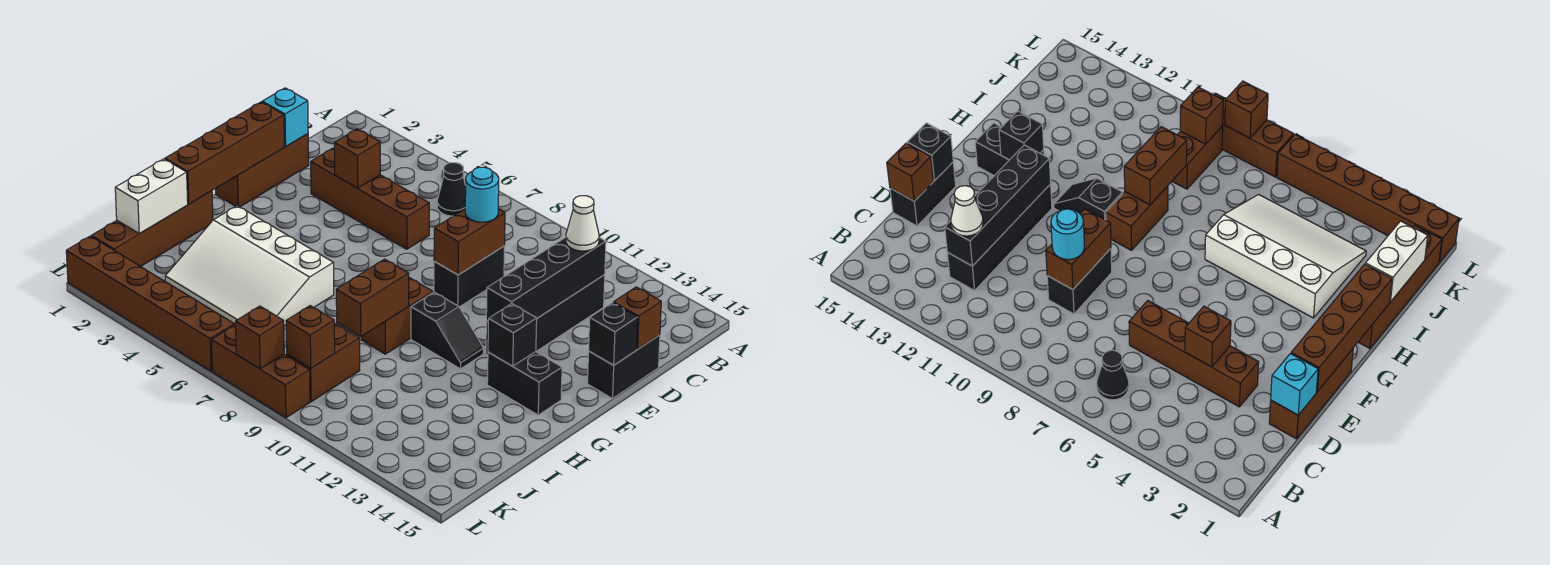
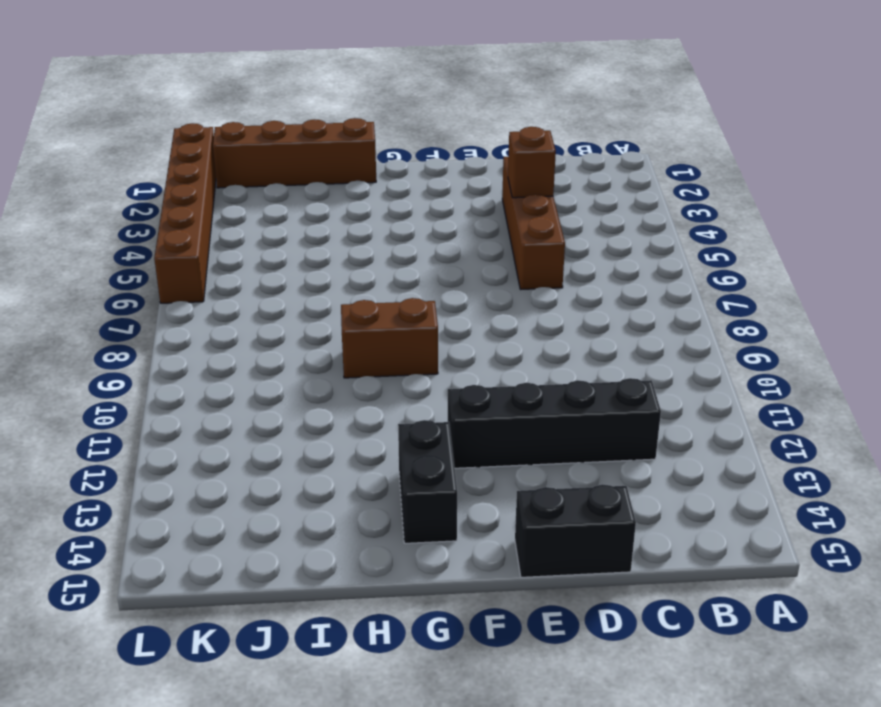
none -> black cone B6 level 1
none -> brown brick D1:F1 level 1
none -> black brick D9:E9 level 1

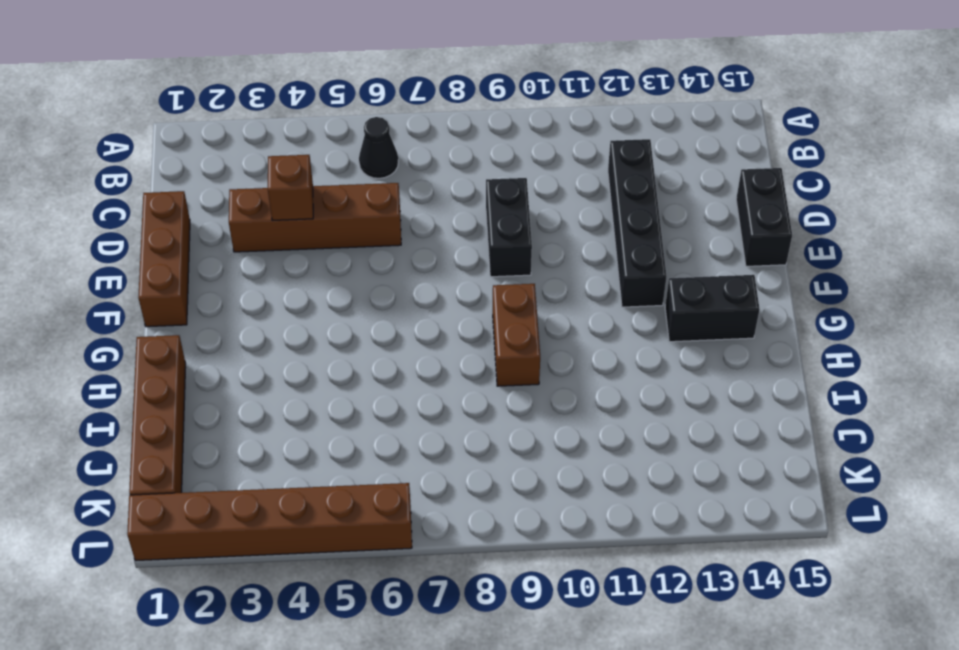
none -> black slope G10:G11 level 1 top 10
none -> white slope H3:J6 level 1 top H
none -> brown brick J9:K9 level 1

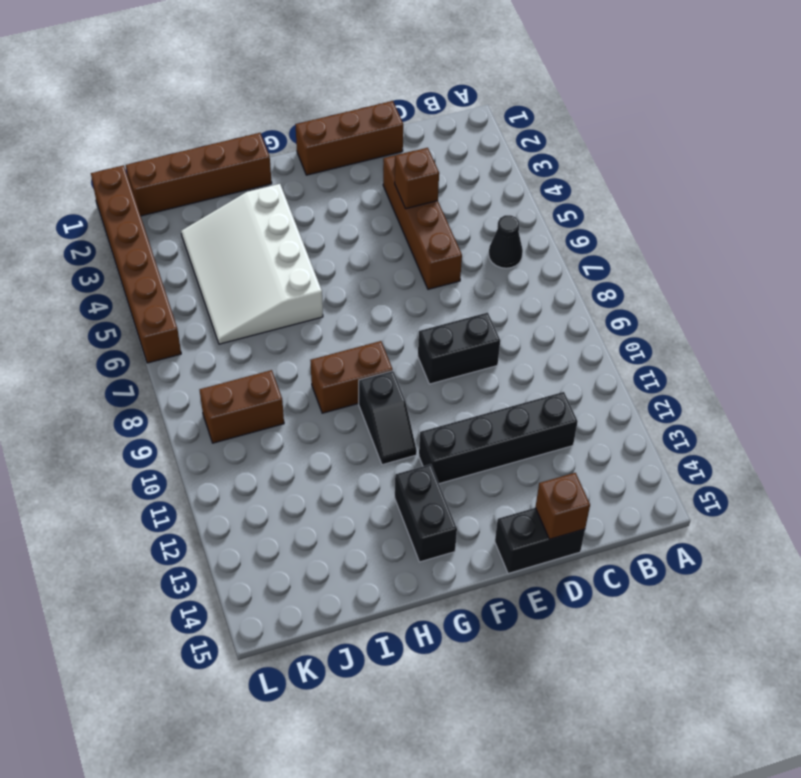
none -> brown brick L7:L9 level 1
none -> black brick C12:F12 level 2
none -> cyan brick D1 level 2

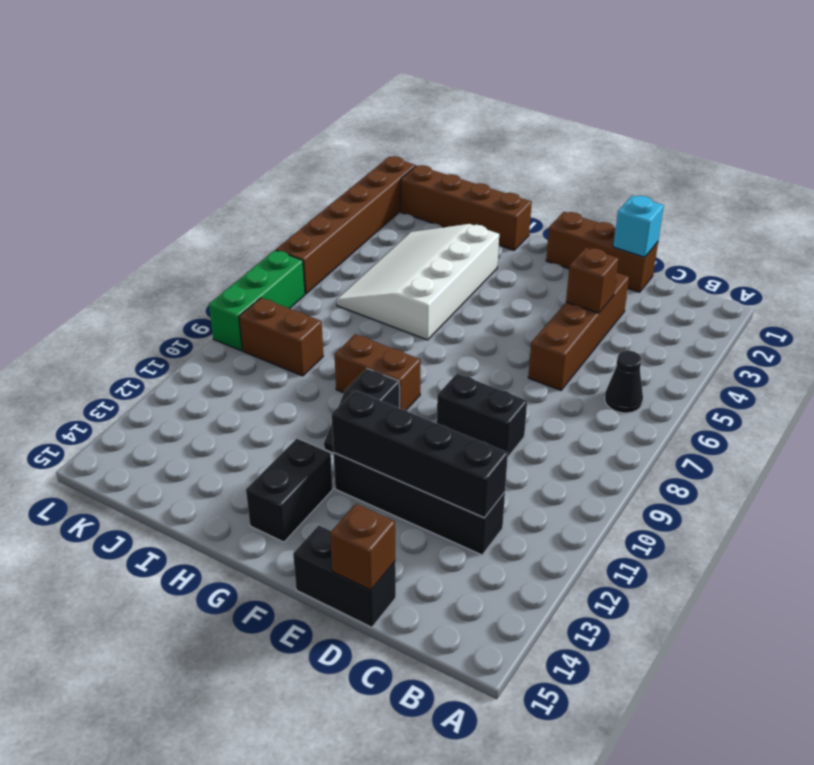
green brick L7:L9 level 1 -> brown brick L7:L9 level 1
none -> brown brick D9:E9 level 2
none -> brown brick E1:H1 level 2
none -> black brick E15 level 2

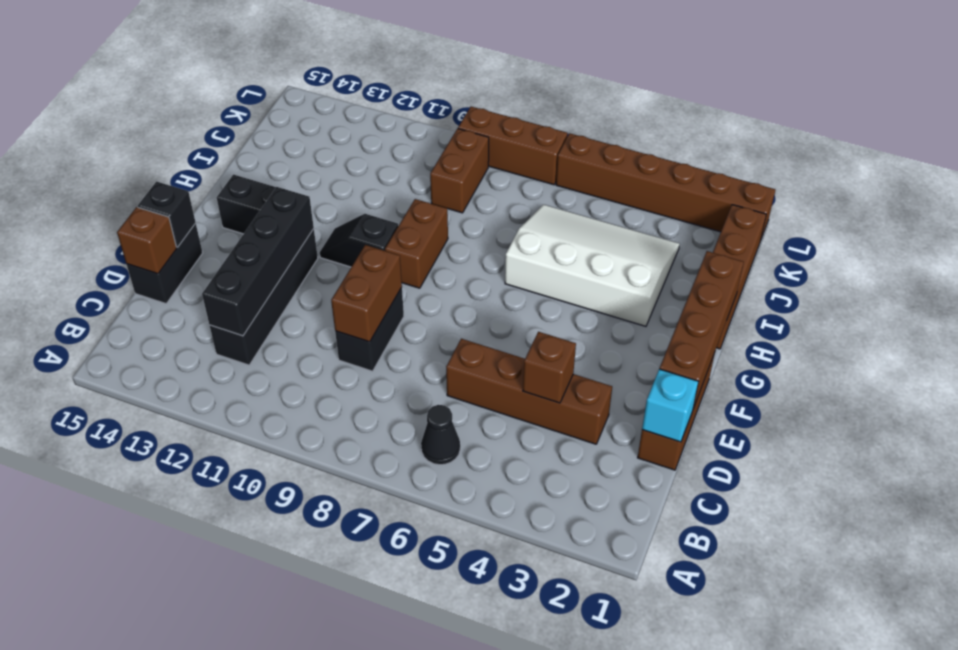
none -> black brick G13 level 2
none -> brown brick H9:I9 level 2
none -> white brick I1:J1 level 2

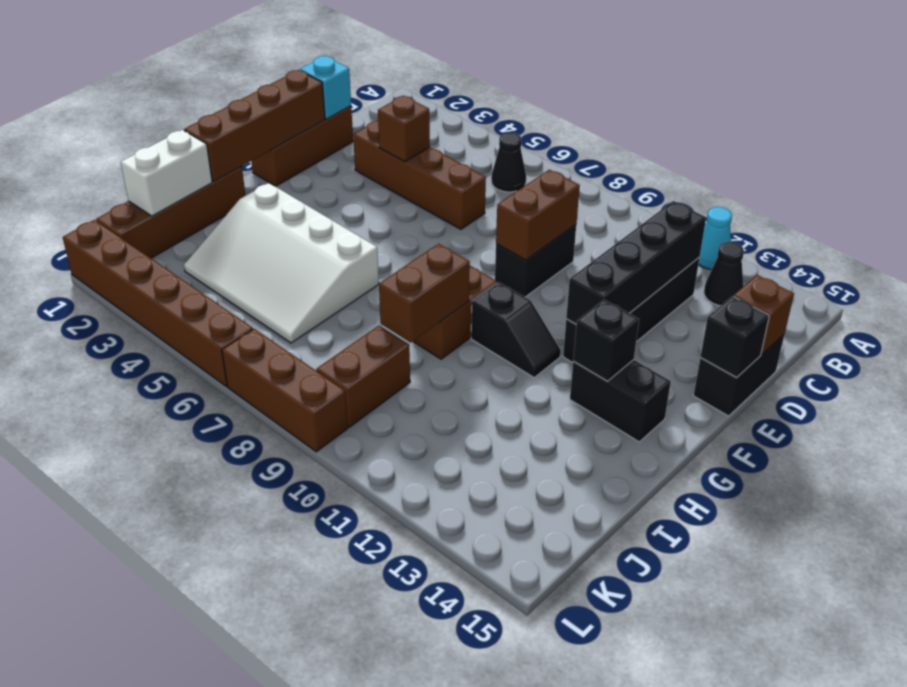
cyan cone A12 level 1 -> none
black cone B13 level 1 -> none
none -> brown brick K9 level 2
none -> brown brick L8 level 2
none -> white cone C12 level 3

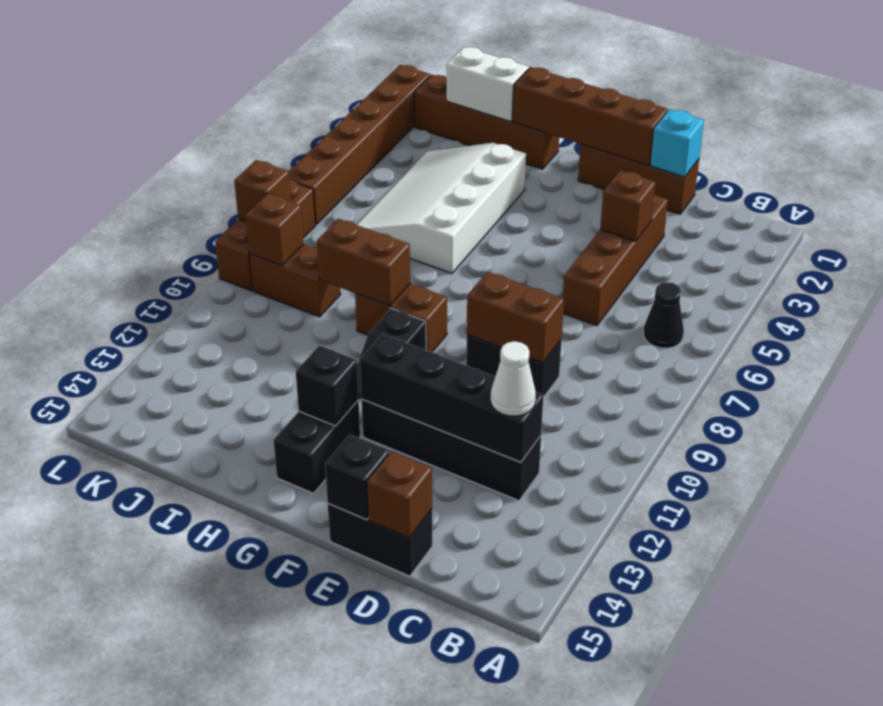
none -> cyan round brick D9 level 3

